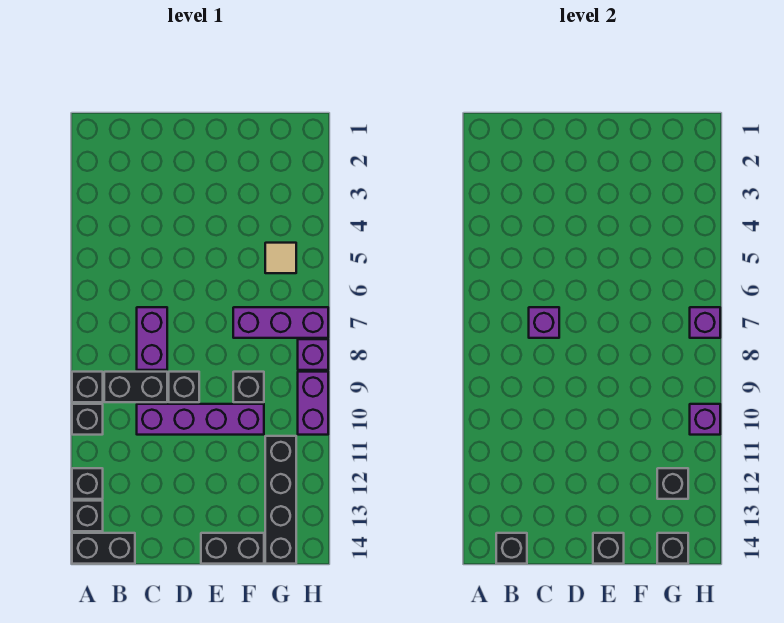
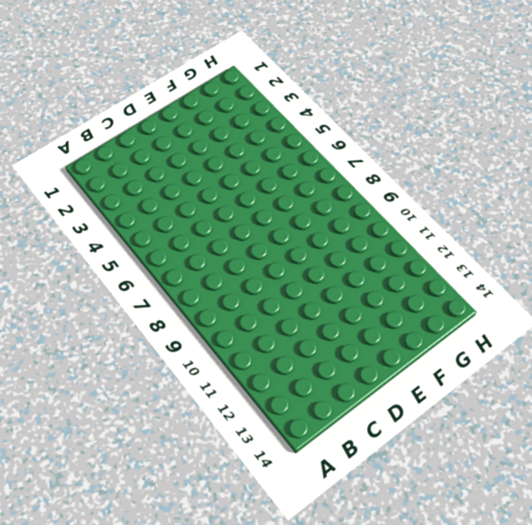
none -> black brick A9 level 1
none -> black brick A10 level 1
none -> black brick A12 level 1

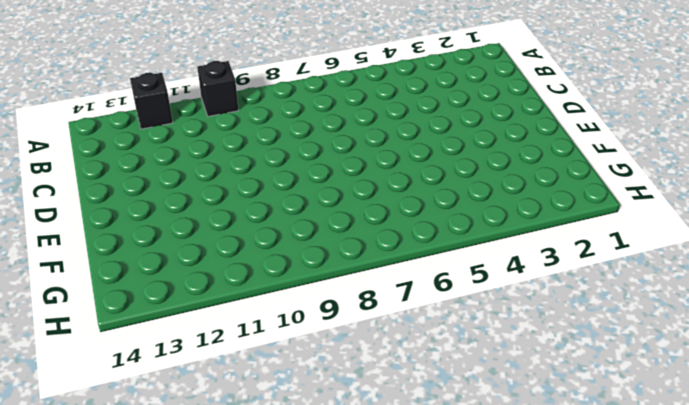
none -> black brick A9 level 1
none -> black brick A13 level 1
none -> black brick A14:B14 level 1

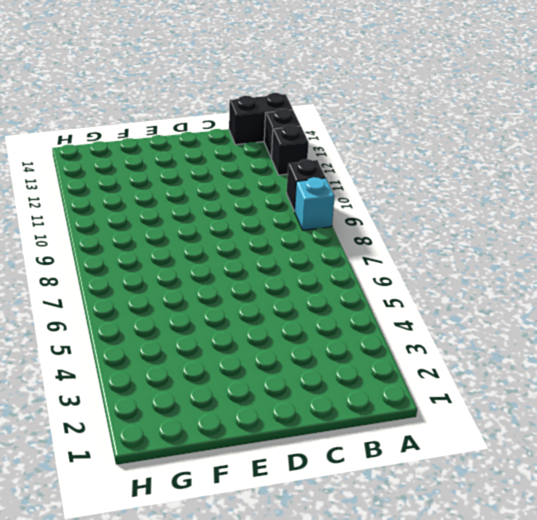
cyan brick A9 level 1 -> black brick A9 level 1
none -> black brick B9:C9 level 1
none -> purple brick C7:C8 level 1
none -> purple brick C10:F10 level 1

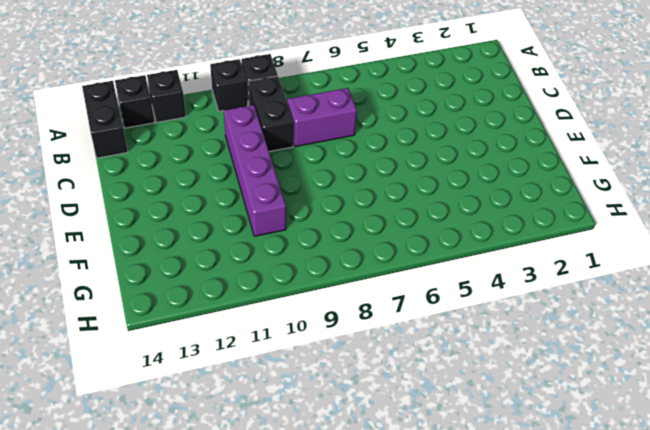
none -> black brick D9 level 1
none -> black brick E14:F14 level 1
none -> purple brick F7:H7 level 1

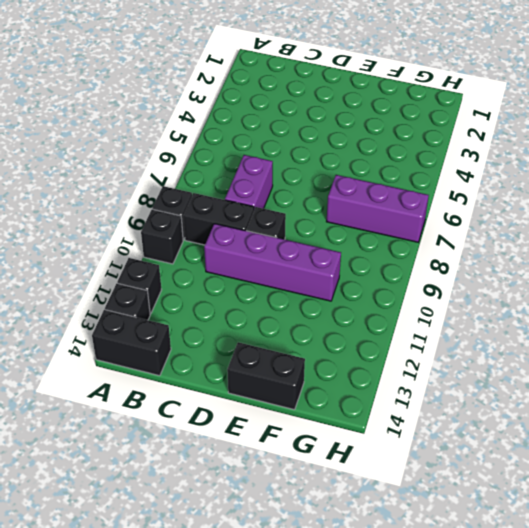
none -> black brick F9 level 1
none -> tan tile G5 level 1
none -> black brick G11:G14 level 1

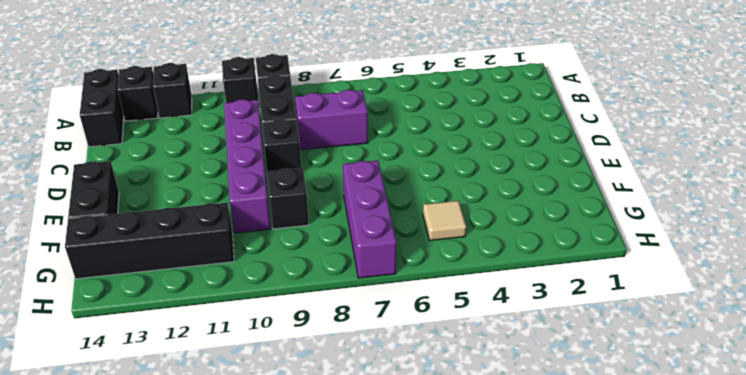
none -> purple brick H8 level 1
none -> purple brick H9:H10 level 1
none -> black brick B14 level 2

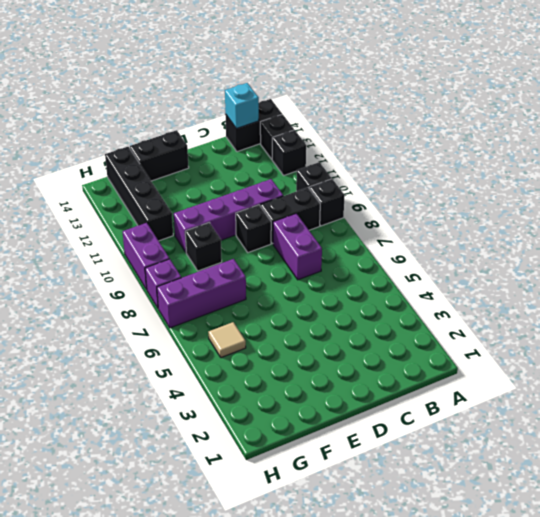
cyan brick B14 level 2 -> black brick B14 level 2
none -> purple brick C7 level 2
none -> black brick E14 level 2
none -> black brick G12 level 2

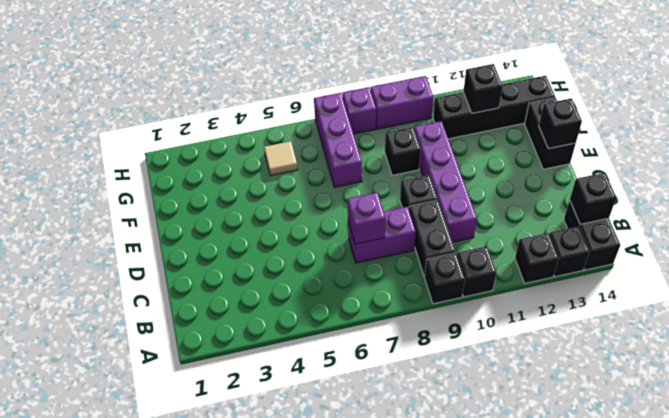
none -> black brick G14 level 2
none -> purple brick H7 level 2
none -> purple brick H10 level 2

